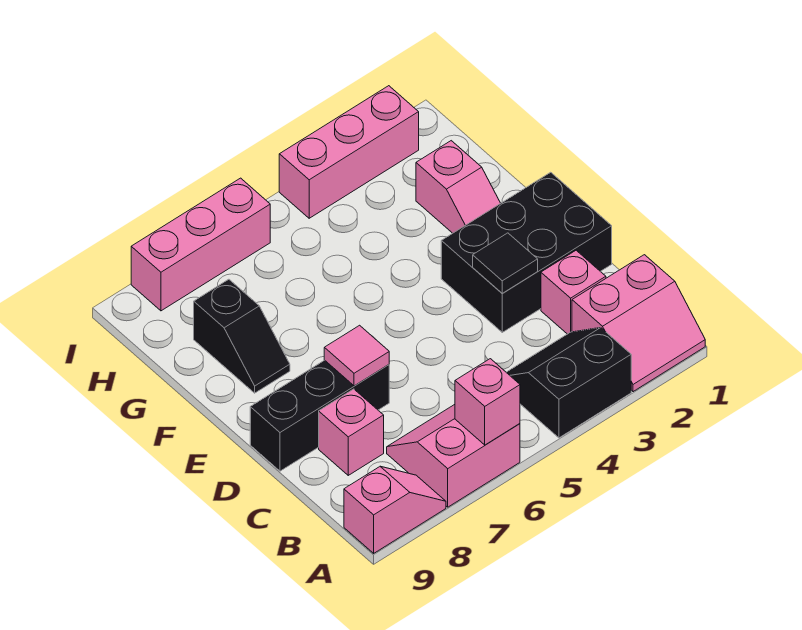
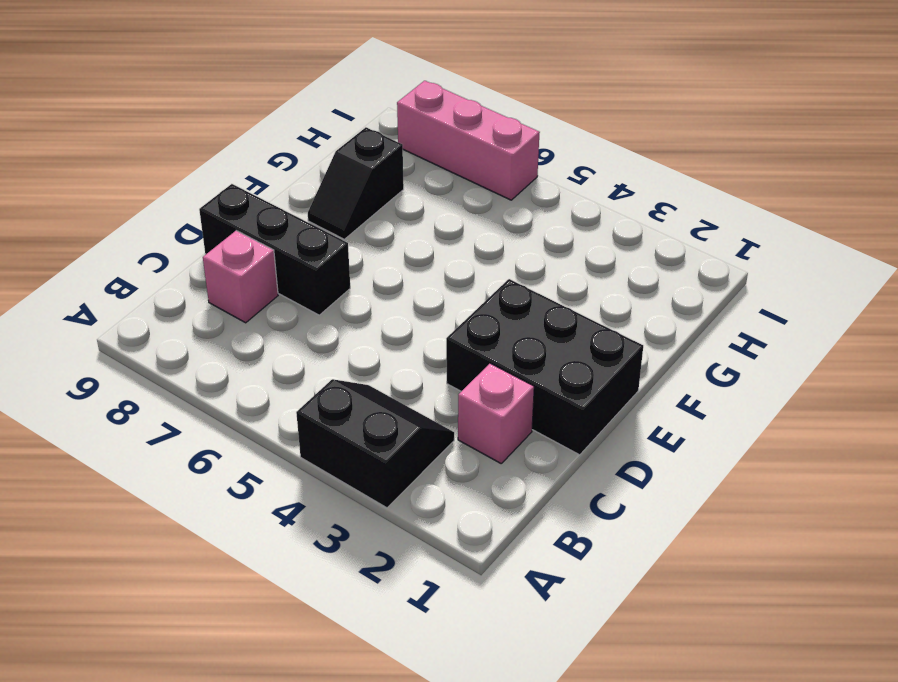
none -> pink slope A1:B2 level 1 top B
none -> pink slope A6:B7 level 1 top A
none -> pink slope A8:A9 level 1 top 9

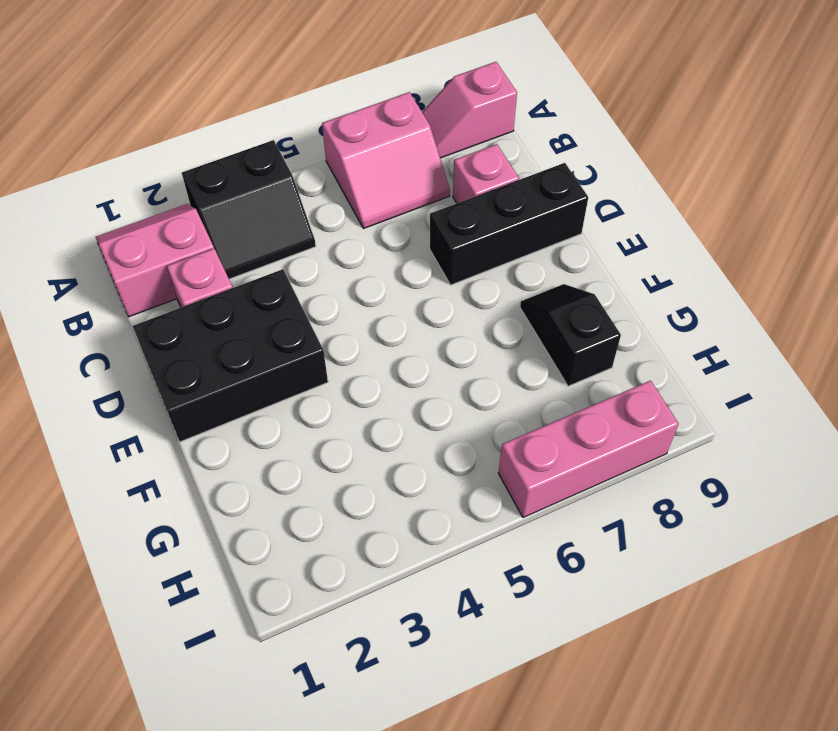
none -> pink slope F2:G2 level 1 top G
none -> pink brick I2:I4 level 1
none -> pink brick A6 level 2

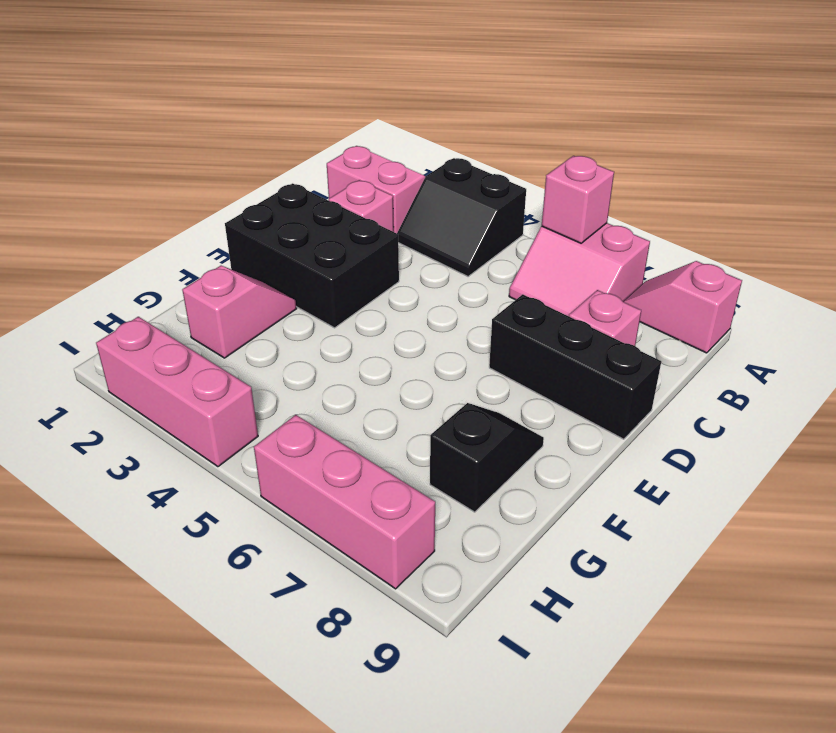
none -> black tile D3 level 2
none -> pink tile D7 level 2

